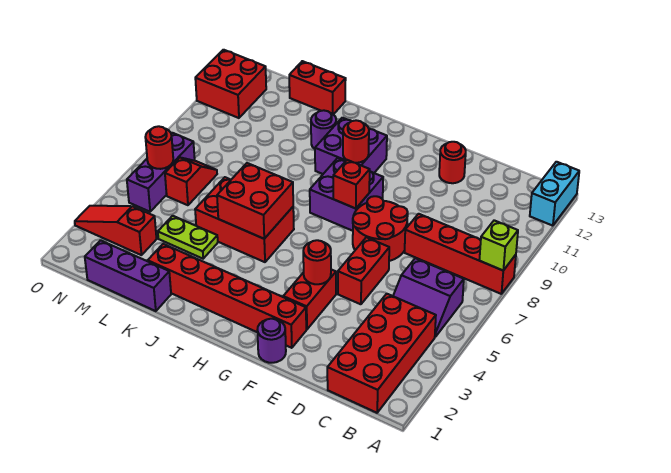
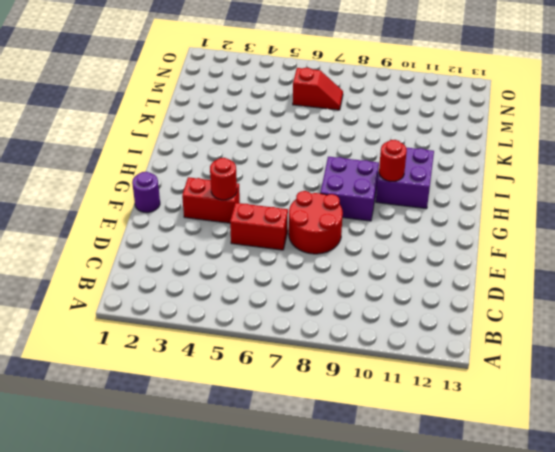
none -> red brick A8:D8 level 1
none -> cyan brick A12:A13 level 1
none -> red brick B1:C4 level 1

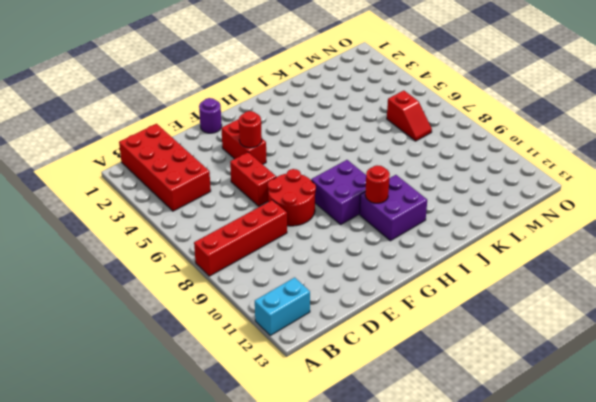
cyan brick A12:B12 level 1 -> cyan brick A12:A13 level 1
none -> purple slope B5:C6 level 1 top 6
none -> red round brick E12 level 1
none -> red brick F2:K2 level 1

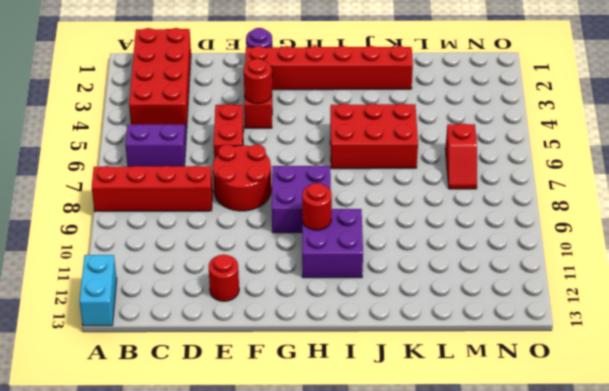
none -> purple round brick J11 level 1
none -> purple brick K1:M1 level 1
none -> lime plate K4:L4 level 1

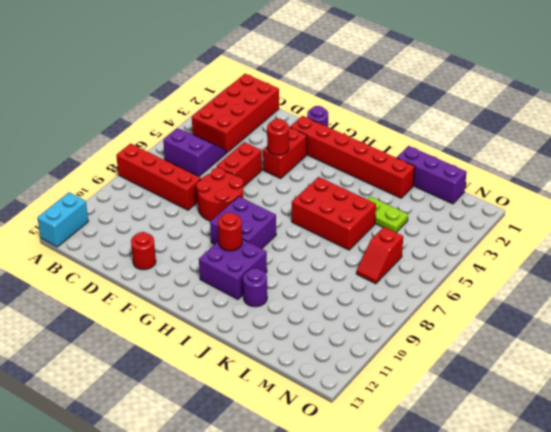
none -> red brick K13:L13 level 1
none -> red slope M3:O3 level 1 top M
none -> purple brick N5:N7 level 1

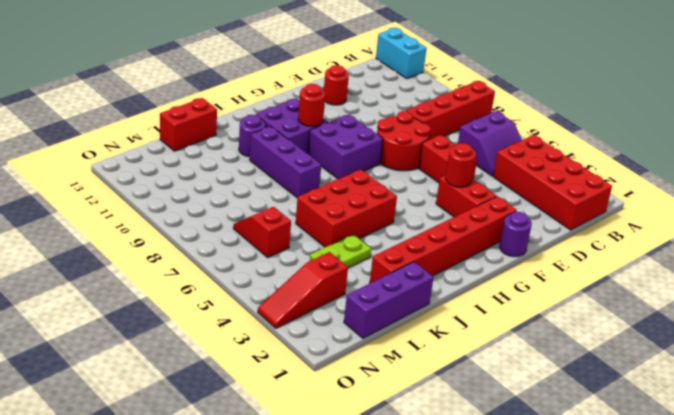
purple brick J8:J10 level 1 -> purple brick N5:N7 level 1
none -> red brick N11:O12 level 1
none -> lime brick A8 level 2
none -> red brick G8 level 2

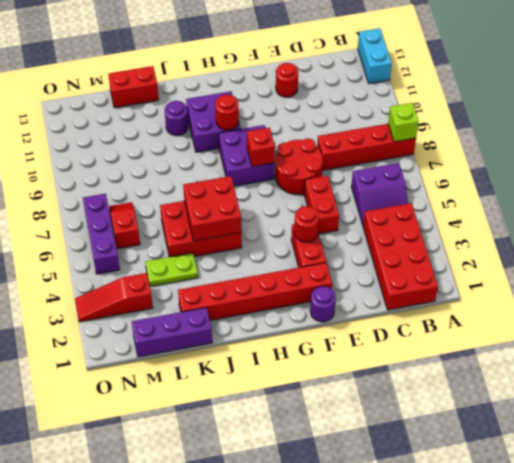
none -> red brick N11:O12 level 1
none -> red round brick N6 level 2

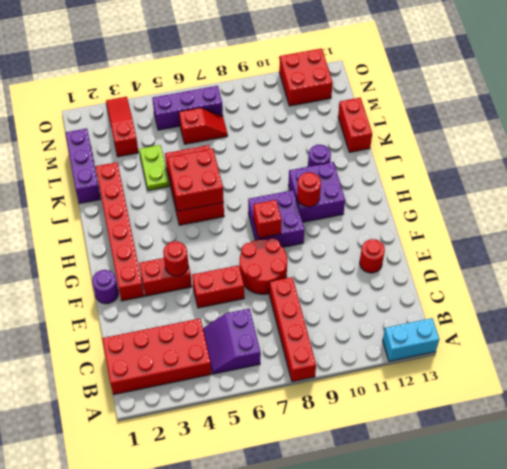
none -> lime brick A8 level 2
none -> red round brick N6 level 2

